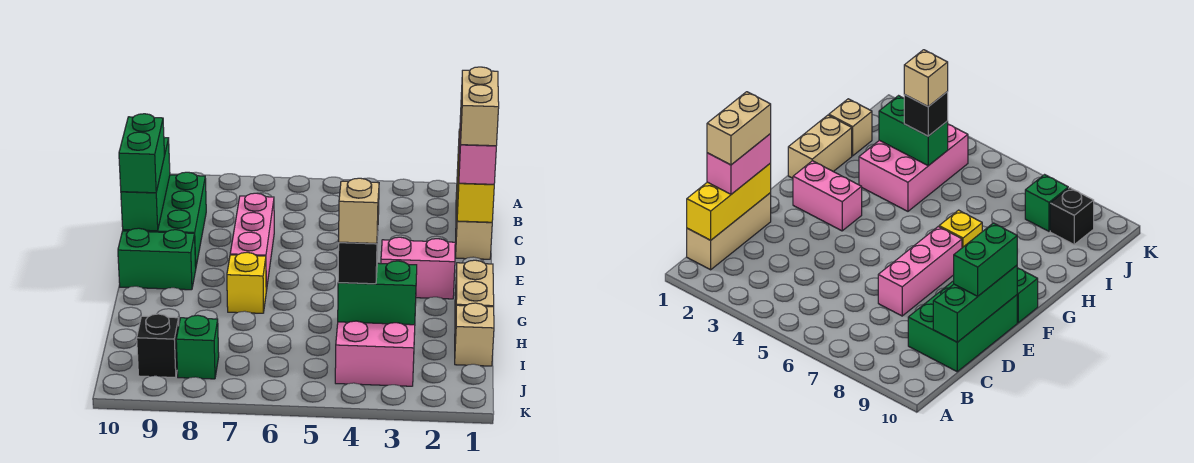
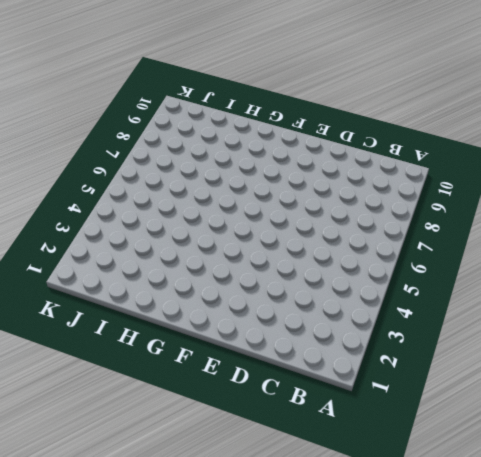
none -> tan brick B1:D1 level 1
none -> green brick C9:E10 level 1
none -> pink brick D7:F7 level 1

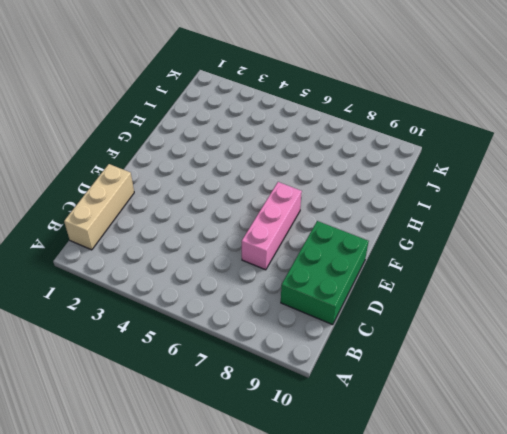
none -> pink brick F2:F3 level 1
none -> green brick F9:F10 level 1
none -> tan brick G1:H1 level 1

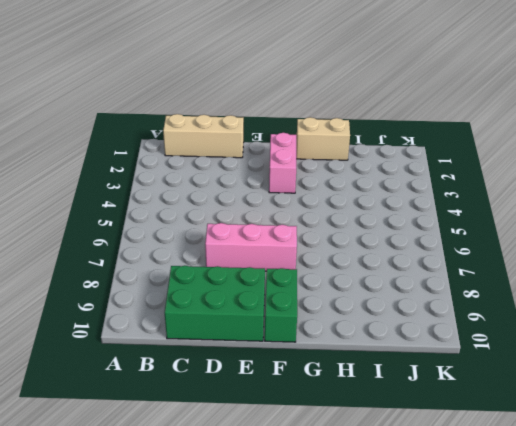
none -> yellow brick G7 level 1
none -> pink brick H3:J4 level 1
none -> tan brick I1 level 1

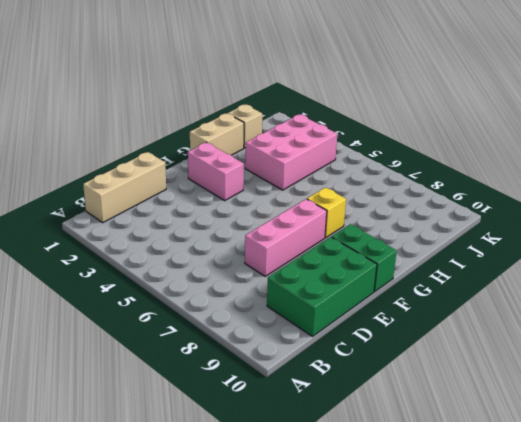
none -> green brick J8 level 1
none -> black brick J9 level 1
none -> yellow brick B1:D1 level 2

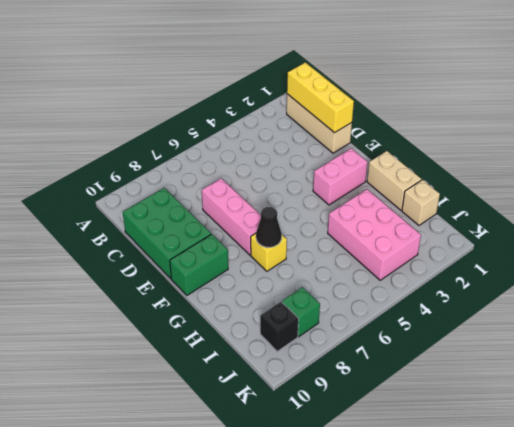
black cone G7 level 2 -> none
none -> green brick C10:E10 level 2
none -> green brick I3:I4 level 2
none -> pink brick C1:D1 level 3

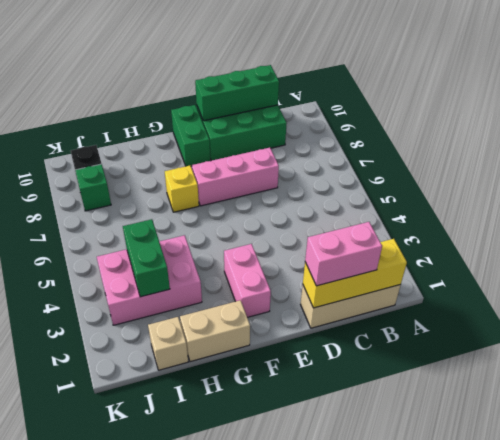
none -> green brick D10:E10 level 3
none -> black brick I4 level 3
none -> tan brick C1:D1 level 4

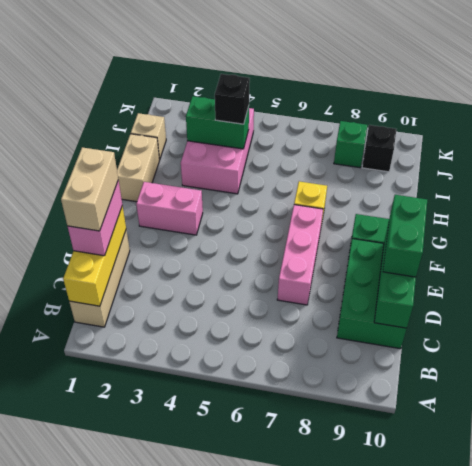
none -> tan brick I4 level 4

